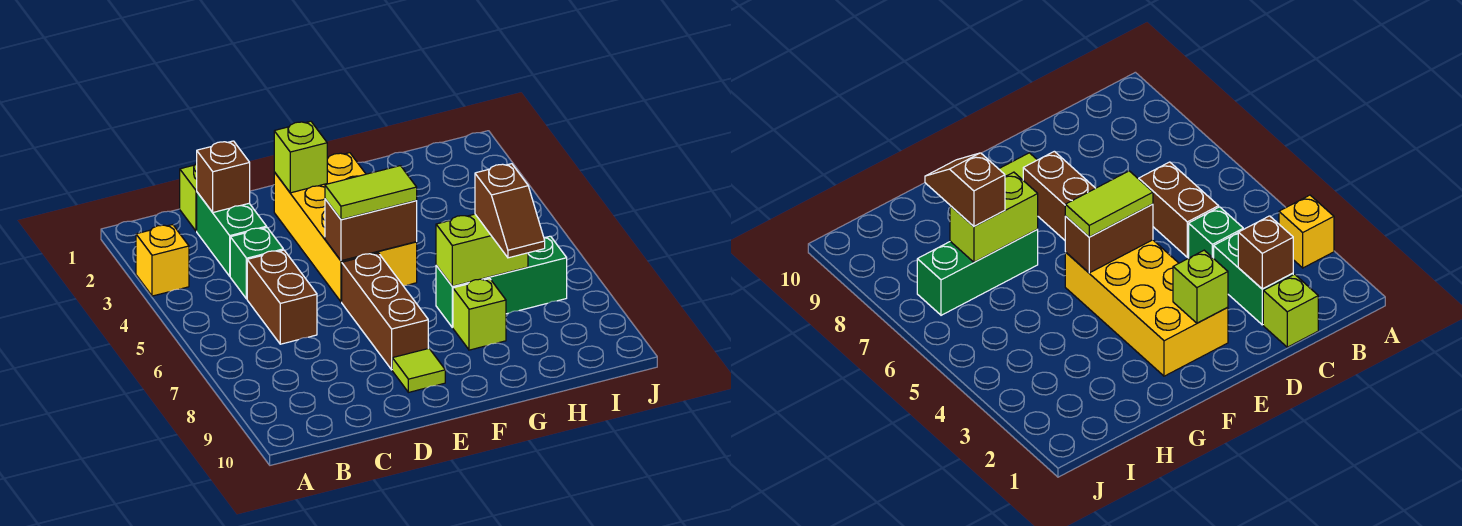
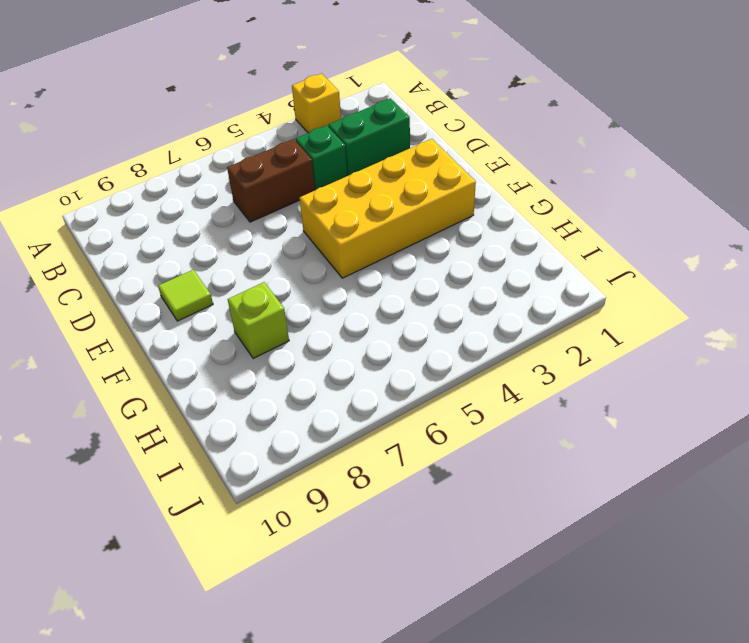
none -> lime brick C1 level 1
none -> brown brick E6:E8 level 1
none -> green brick G7:I7 level 1

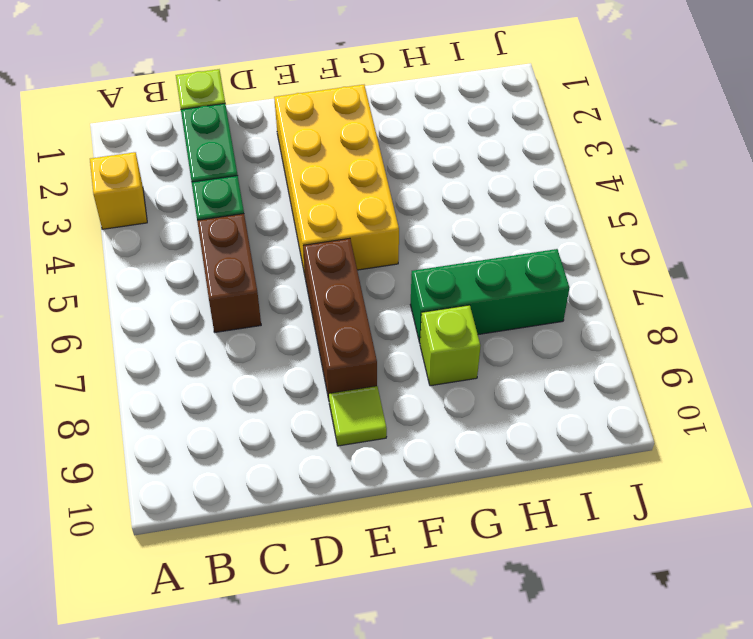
none -> brown brick C2 level 2
none -> lime brick E2 level 2
none -> brown brick E5:F5 level 2

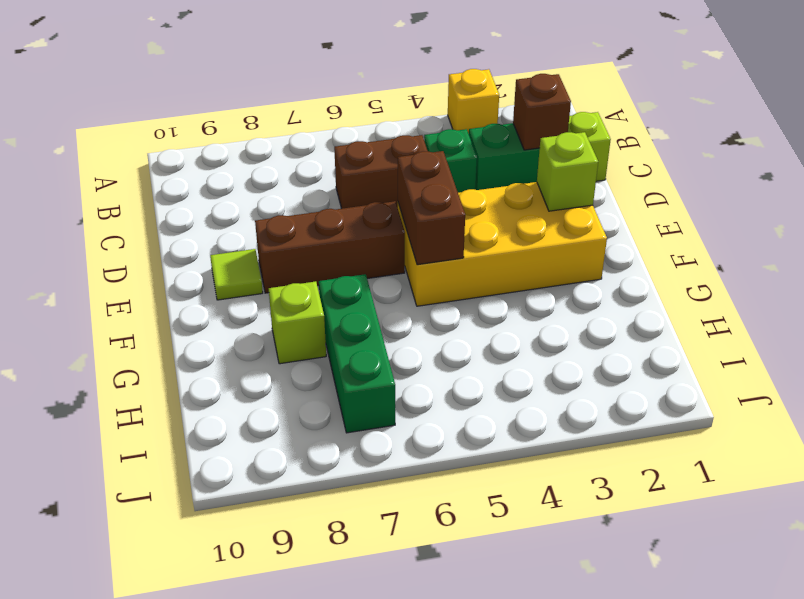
none -> lime brick G7:H7 level 2
none -> lime tile E5:F5 level 3
none -> brown slope H7:H8 level 3 top 7

